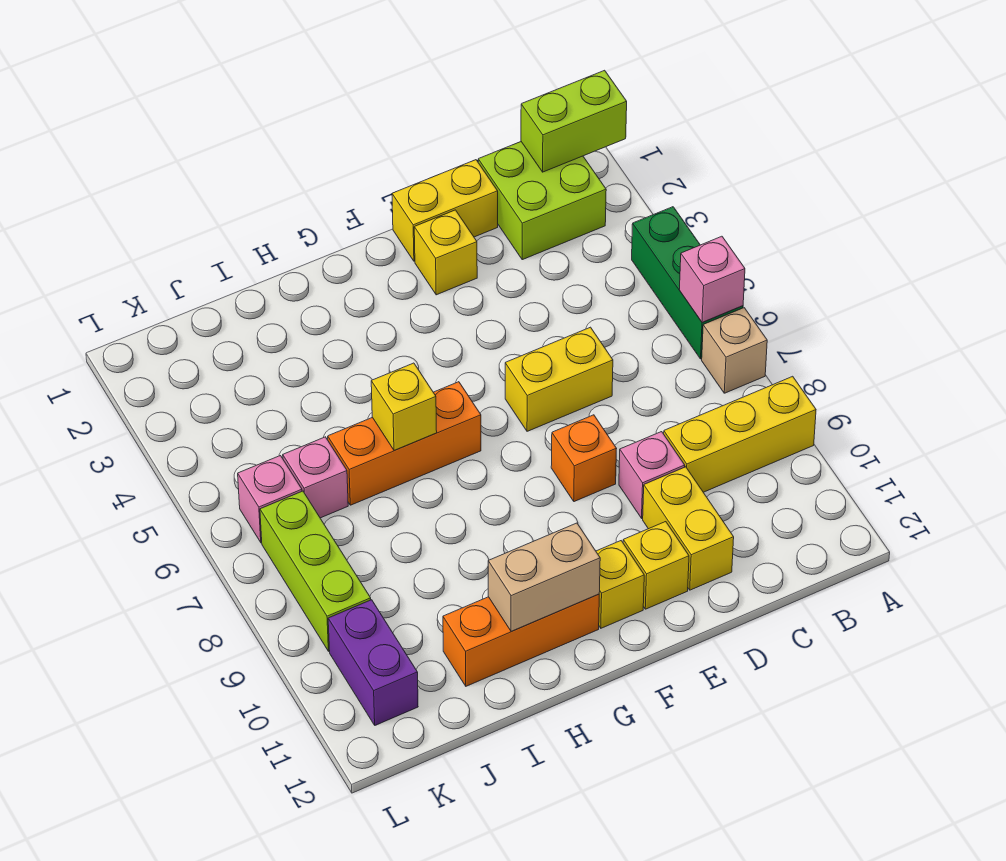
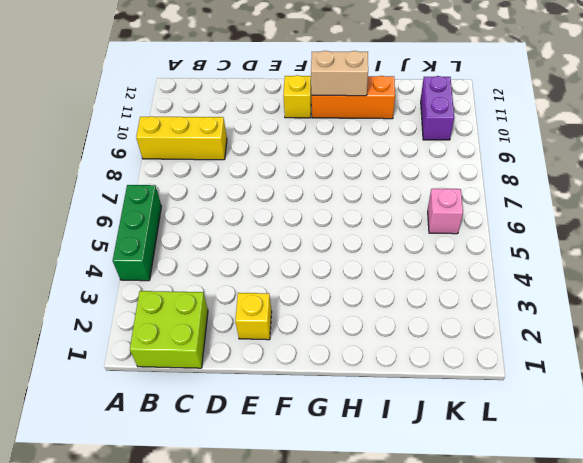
none -> tan brick A7 level 1
none -> yellow brick D1:E1 level 1
none -> yellow brick D6:E6 level 1

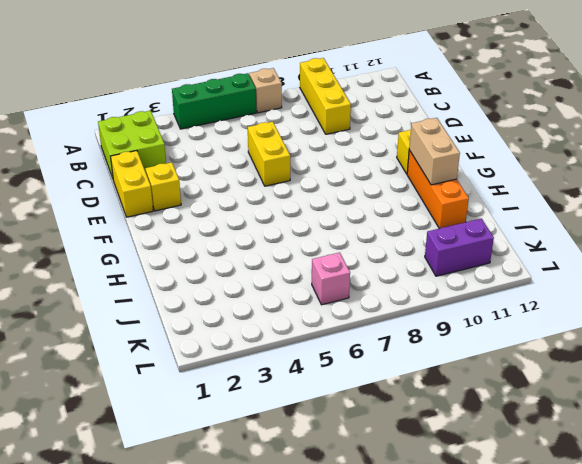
none -> pink brick D9 level 1
none -> yellow brick D10:D11 level 1
none -> orange brick E8 level 1

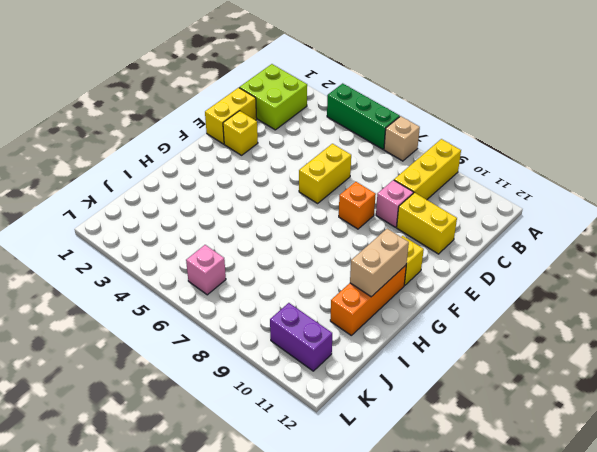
none -> yellow brick E11 level 1
none -> orange brick G6:I6 level 1
none -> pink brick J6 level 1

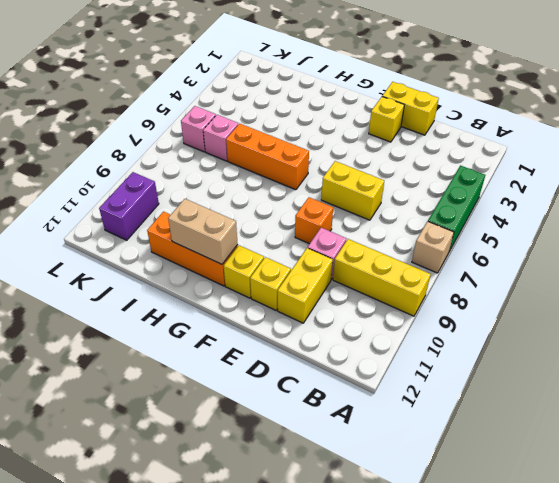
none -> lime brick B1:C2 level 1
none -> lime brick K7:K9 level 1
none -> lime brick A1:B1 level 2

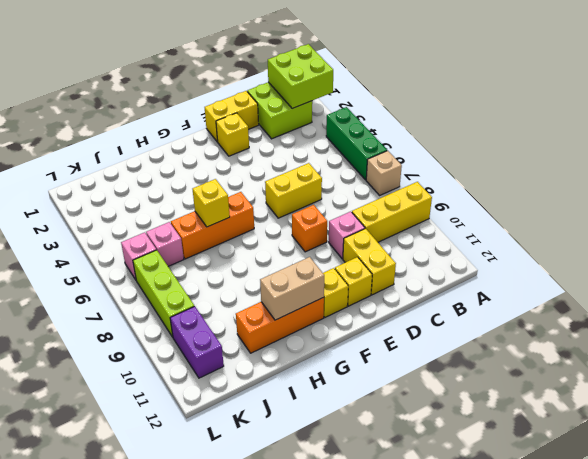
lime brick A1:B2 level 2 -> lime brick A1:B1 level 2
none -> pink brick A6 level 2

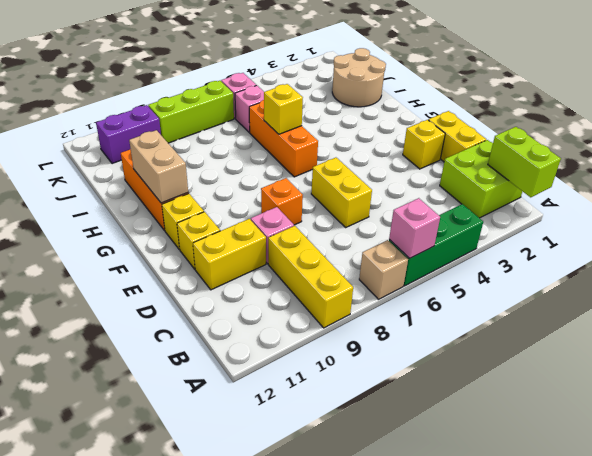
tan round brick I1:J2 level 1 -> none

